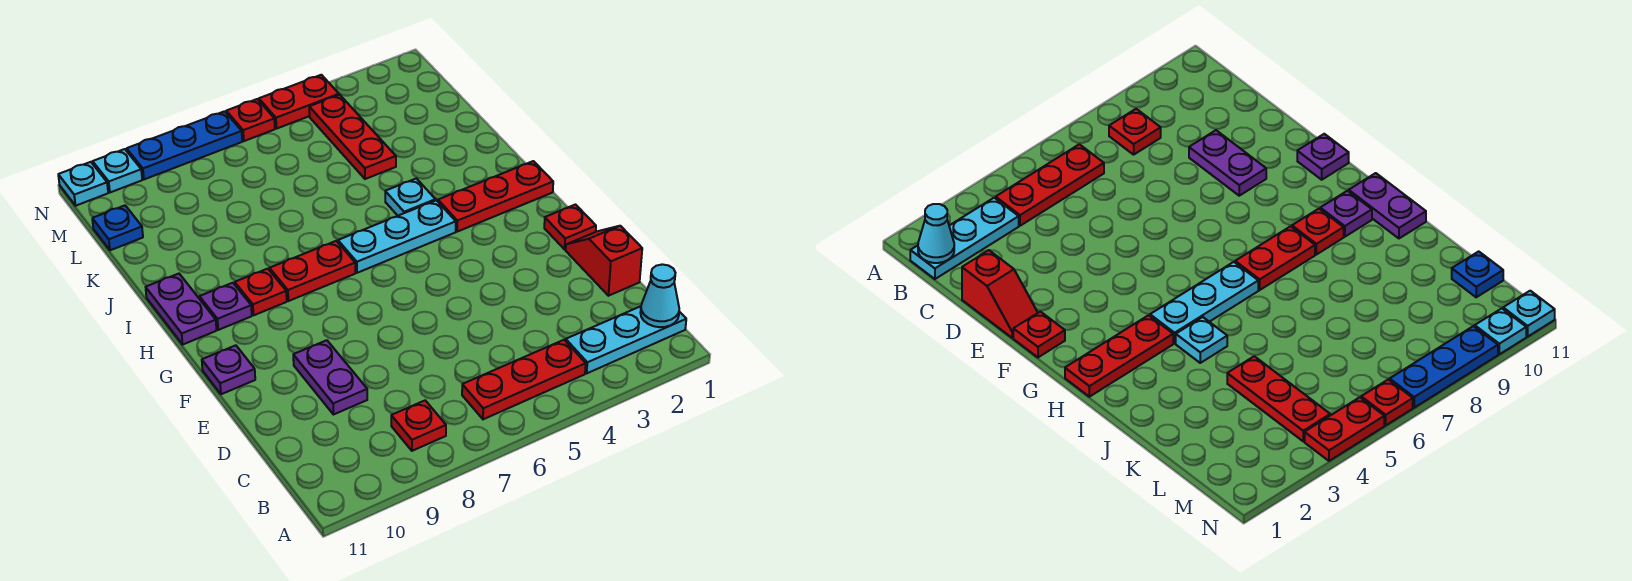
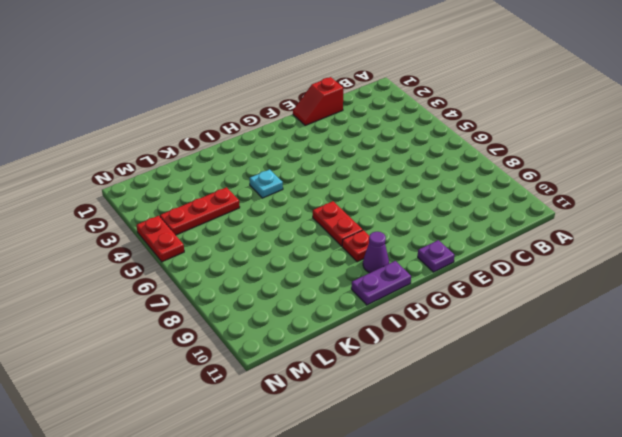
purple cone H10 level 1 -> purple plate H10 level 1
none -> cyan plate B1:B3 level 1
none -> red plate B4:B6 level 1
none -> red plate B8 level 1

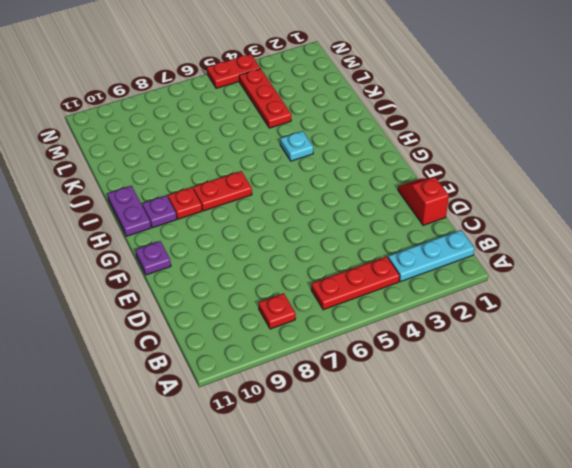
none -> purple plate D9:E9 level 1
none -> red plate F1 level 1
none -> red plate H1:H3 level 1

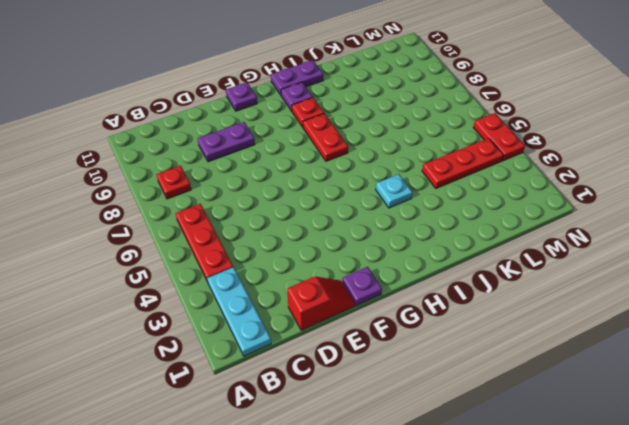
purple plate F1 level 1 -> red plate F1 level 1
none -> red plate H1:H3 level 1
none -> cyan plate H4:H6 level 1
none -> blue plate L11 level 1

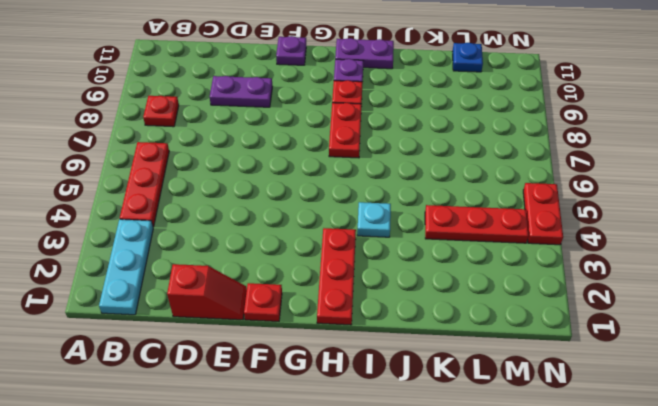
none -> cyan plate H4:H6 level 1
none -> red plate N6 level 1
none -> blue plate N7:N9 level 1

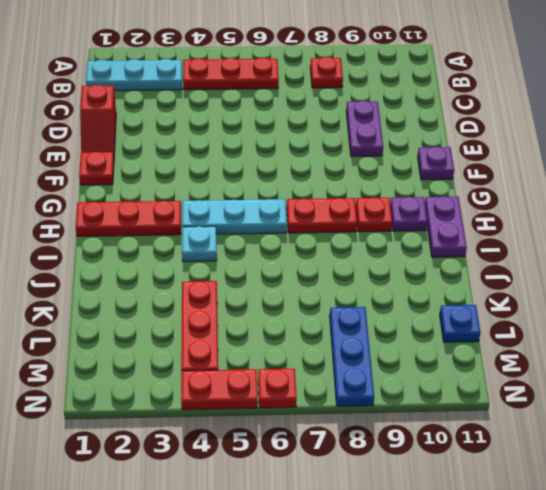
blue plate L8:N8 level 1 -> blue plate N7:N9 level 1
none -> cyan plate N10 level 1
none -> cyan plate N11 level 1
none -> cyan cone B1 level 2

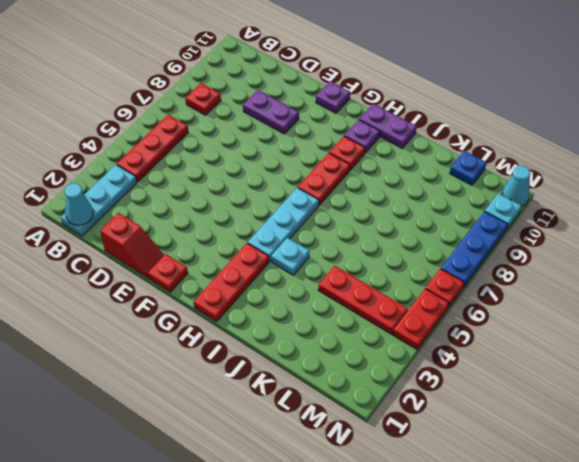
cyan cone N11 level 1 -> cyan plate N11 level 1

